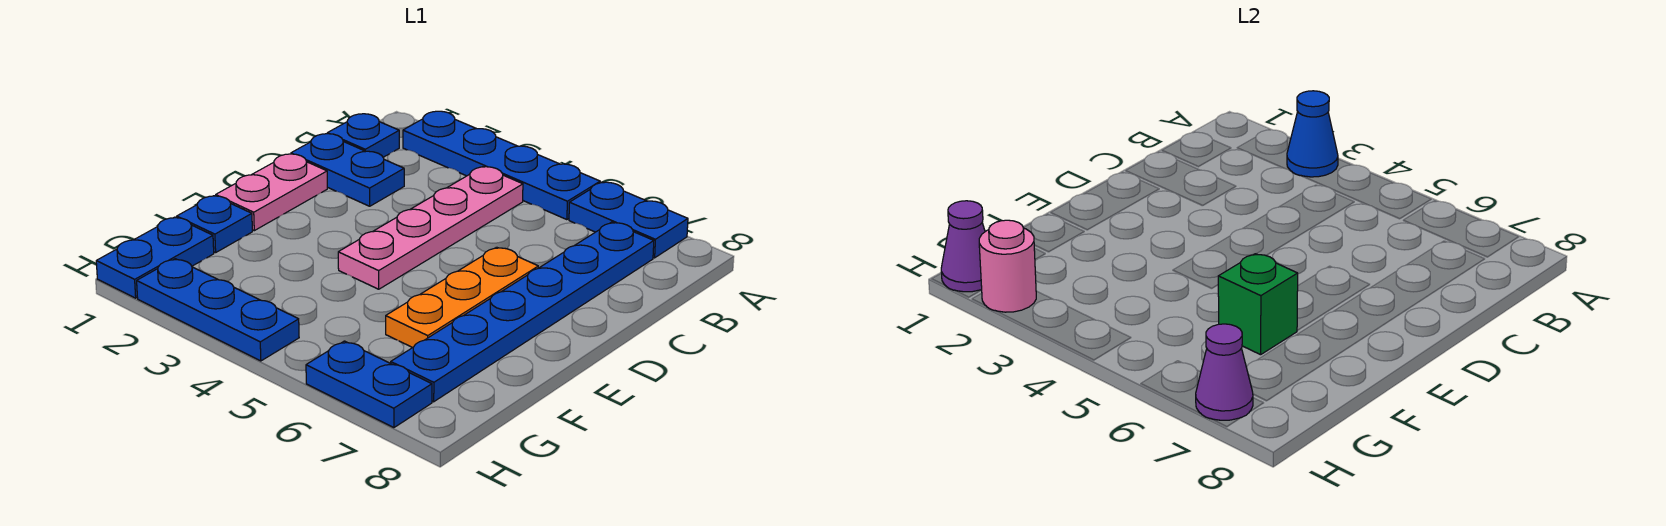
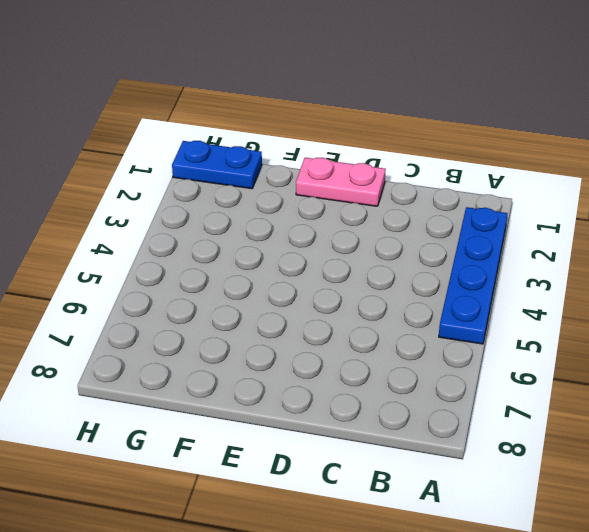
none -> blue plate A6:A7 level 1
none -> blue plate B1 level 1
none -> pink plate B4:E4 level 1

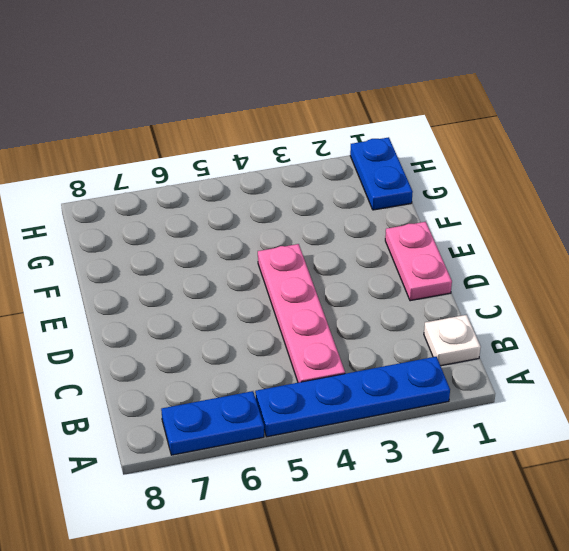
white plate B1 level 1 -> blue plate B1 level 1
none -> blue plate B7:G7 level 1
none -> blue plate C1:C2 level 1
none -> orange plate D6:F6 level 1

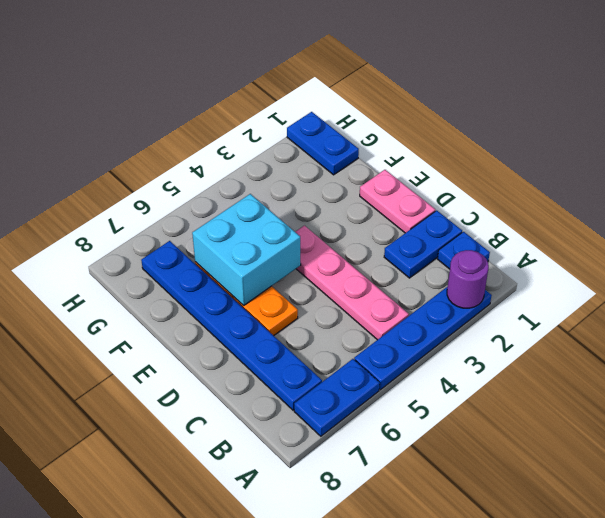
purple round brick A2 level 2 -> none
cyan brick E5:F6 level 2 -> green brick F6 level 2
none -> blue plate F1 level 1
none -> blue plate H2:H4 level 1
none -> blue plate H6:H7 level 1

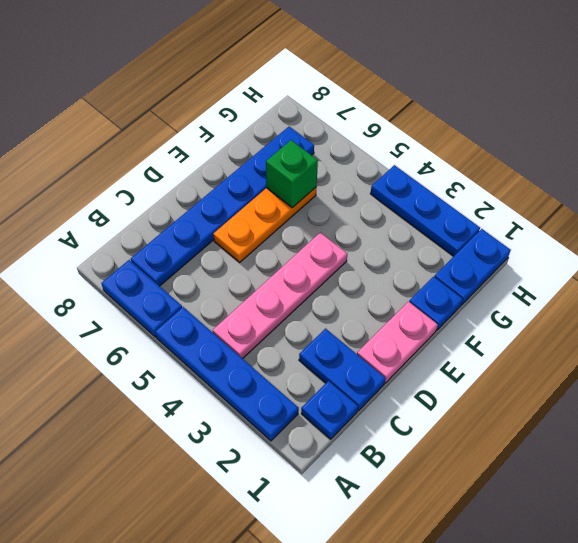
none -> blue plate H6:H7 level 1
none -> blue cone A3 level 2
none -> purple cone H1 level 2

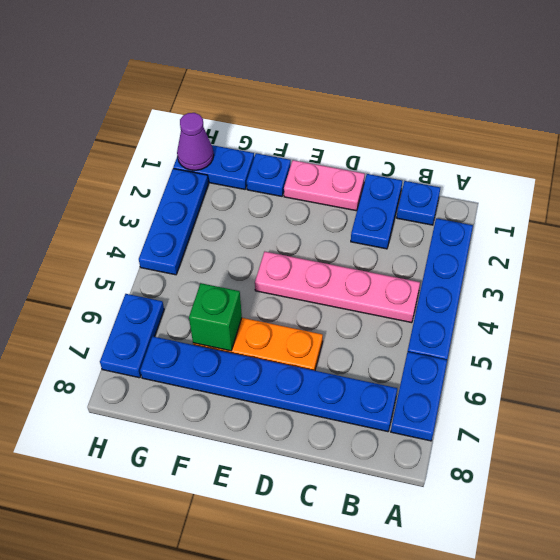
none -> blue cone A3 level 2
none -> pink round brick H2 level 2
none -> purple cone H7 level 2

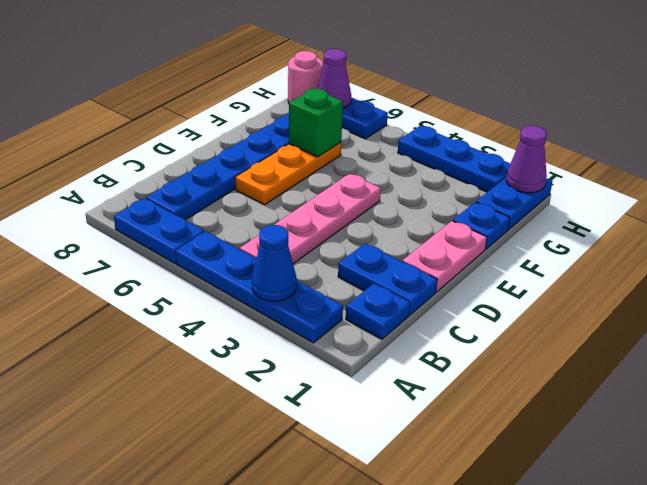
pink round brick H8 level 1 -> pink round brick H2 level 2

